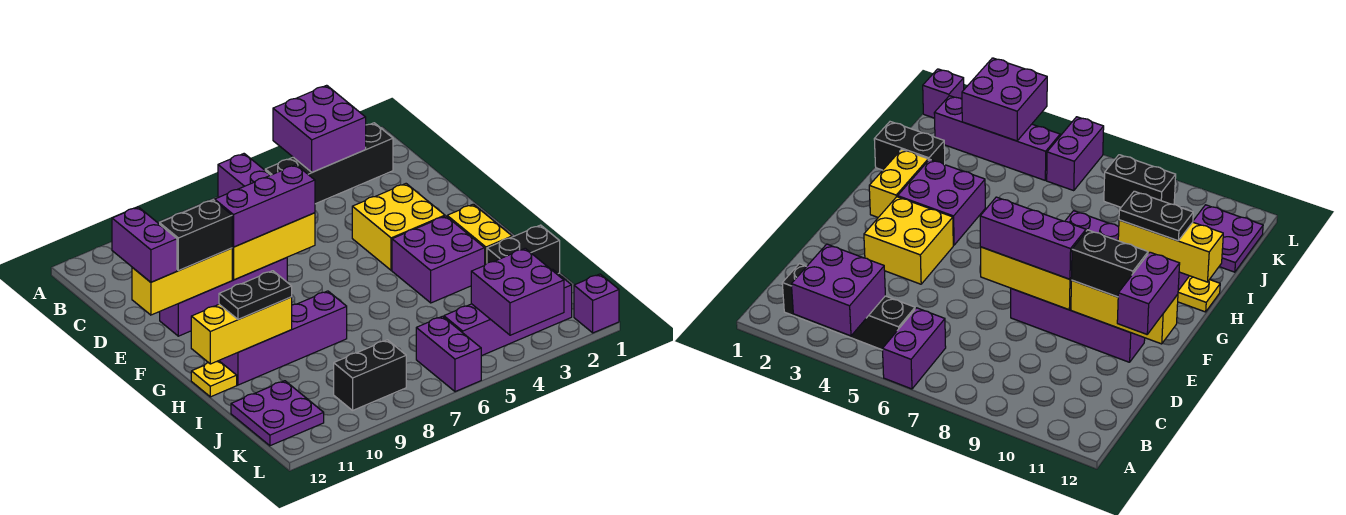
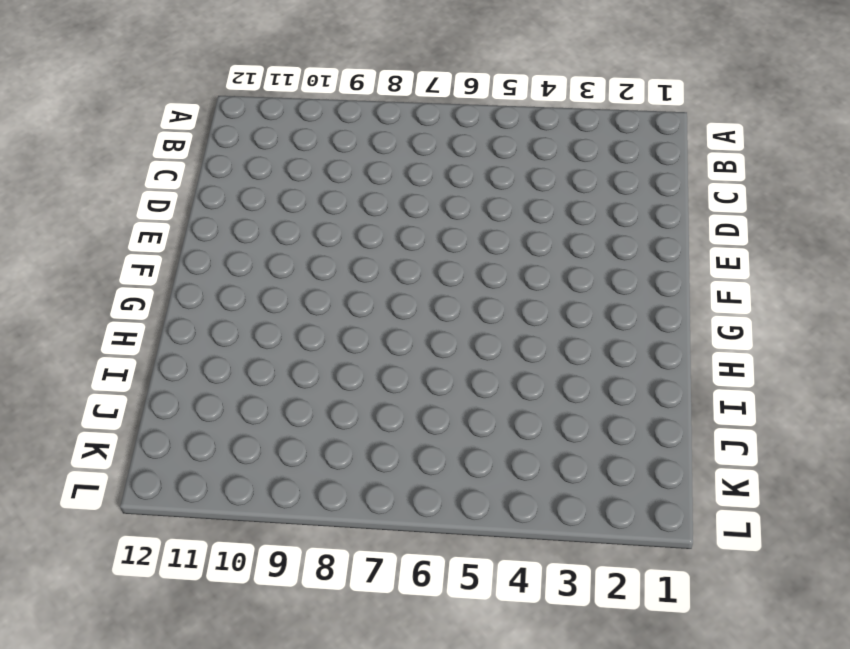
none -> purple brick A6:B6 level 1
none -> black brick B2:B5 level 1
none -> yellow brick E3:F4 level 1

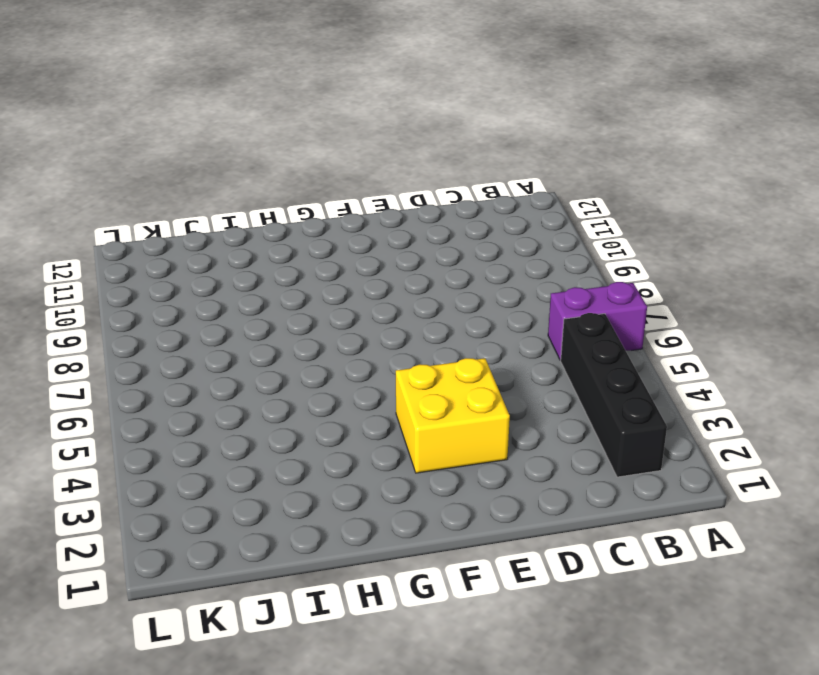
none -> purple brick E8:E11 level 1
none -> yellow brick G2:H2 level 1
none -> purple brick G3:H4 level 1

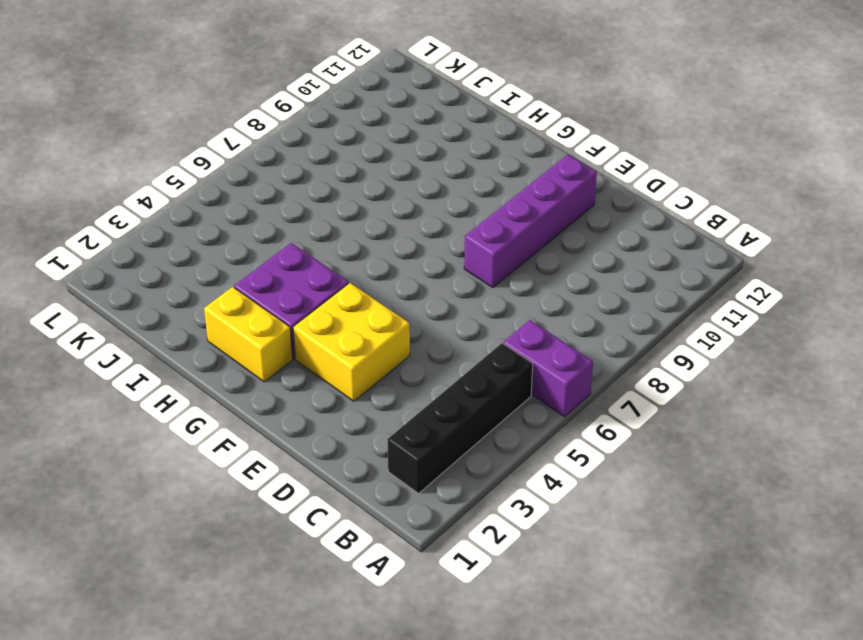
none -> purple brick H8:H11 level 1
none -> yellow plate H12 level 1
none -> black brick I1:I2 level 1

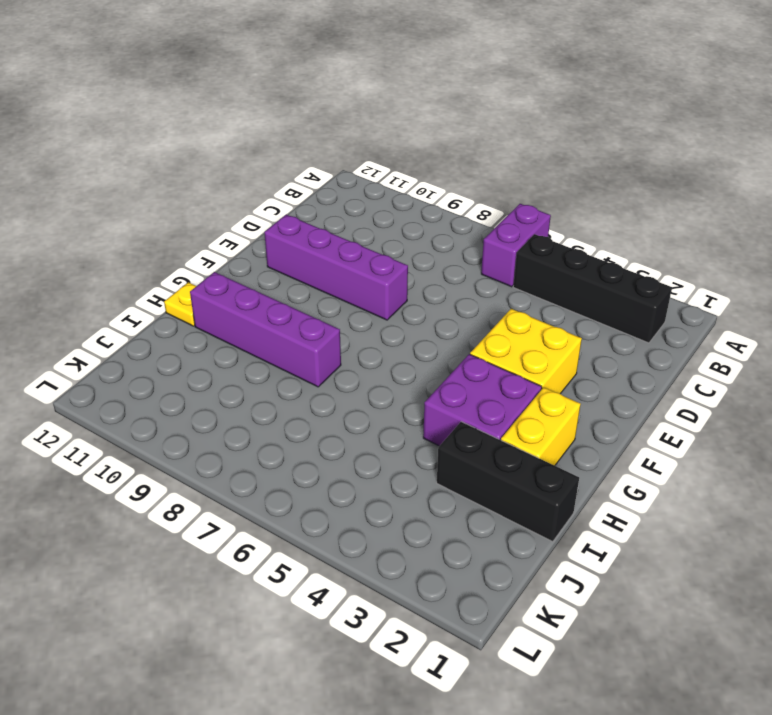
black brick I1:I3 level 1 -> black brick I1:I2 level 1
none -> purple plate J11:K12 level 1
none -> purple brick K2:K5 level 1
none -> purple brick K6:L6 level 1

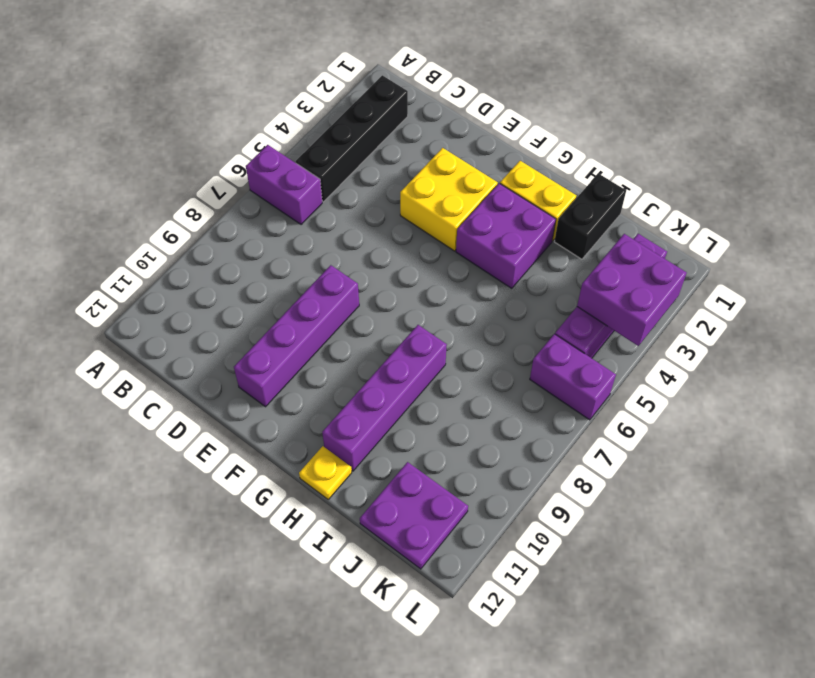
none -> black brick K8:K9 level 1
none -> purple brick L1 level 1
none -> purple brick A3:B4 level 2

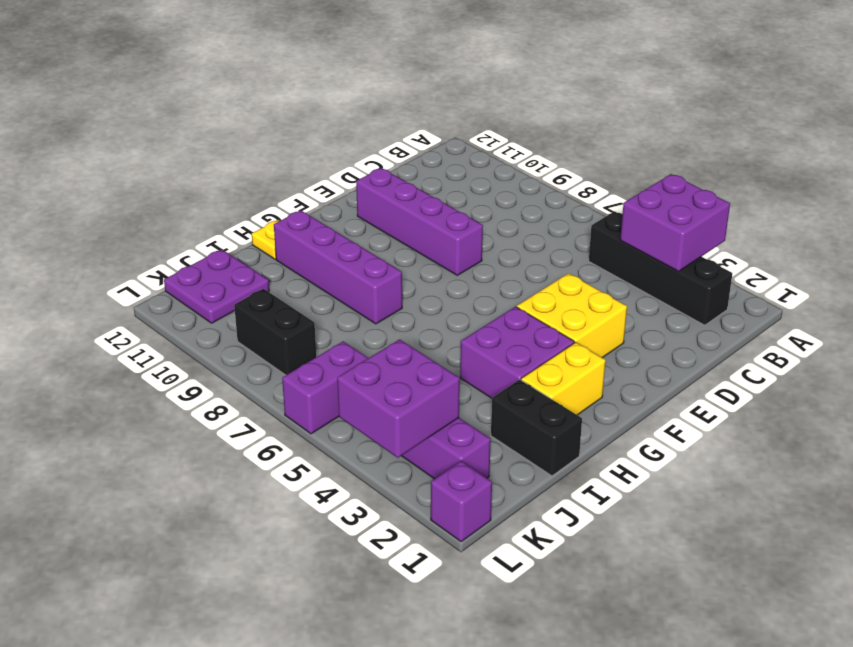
none -> purple brick A6:B6 level 1
none -> yellow brick E7:E9 level 2
none -> yellow brick E10:E12 level 2

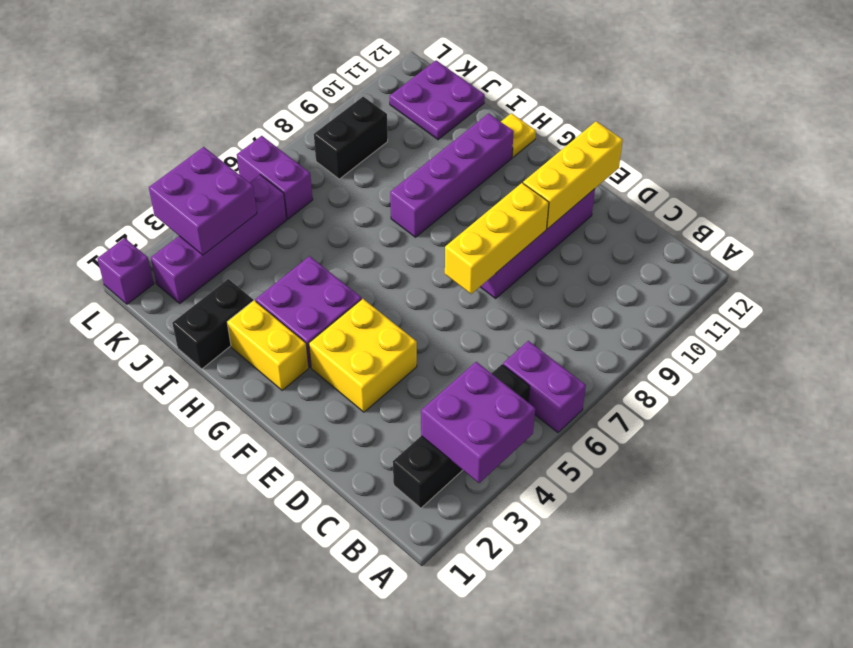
none -> yellow brick H10:H12 level 2
none -> purple brick D12:E12 level 3
none -> purple brick E7:E9 level 3

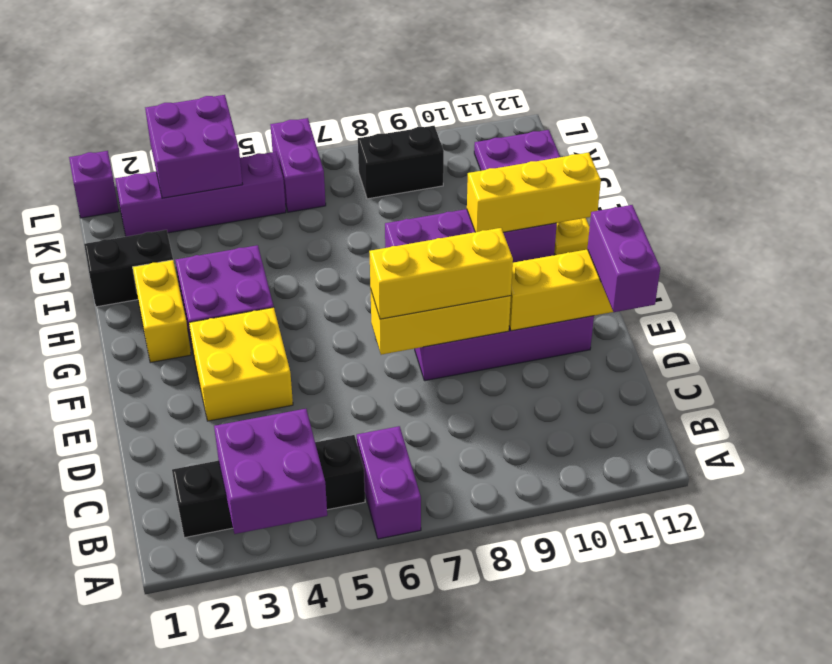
yellow brick E7:E9 level 3 -> purple brick E7:E9 level 3
none -> black brick E10:E11 level 3
none -> black plate H10:H11 level 3

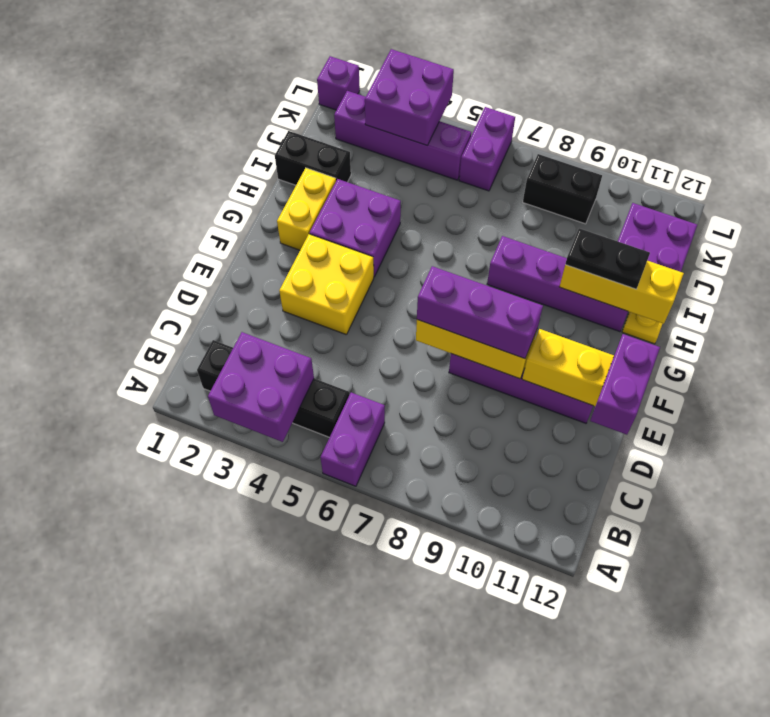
none -> black brick E10:E11 level 3

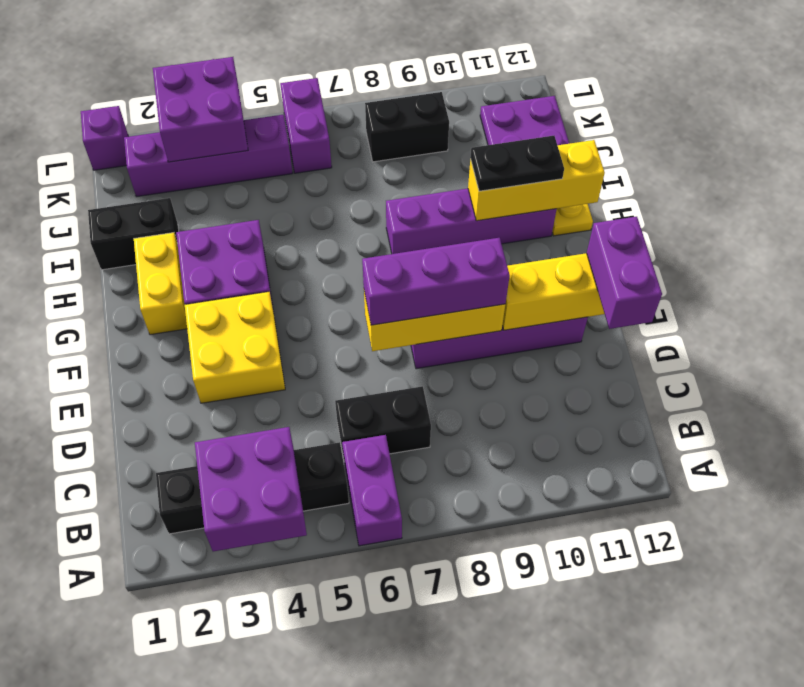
black brick C6:C7 level 1 -> black brick E10:E11 level 3

